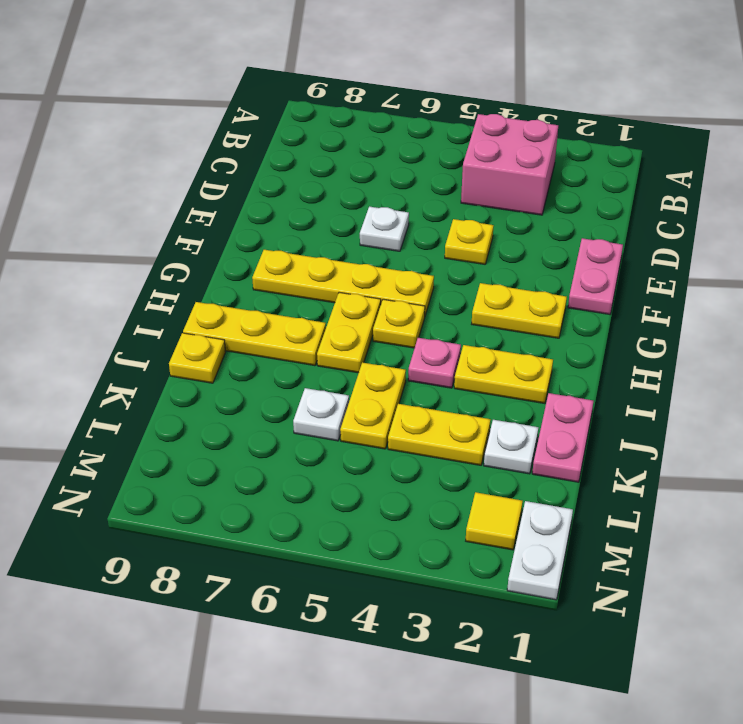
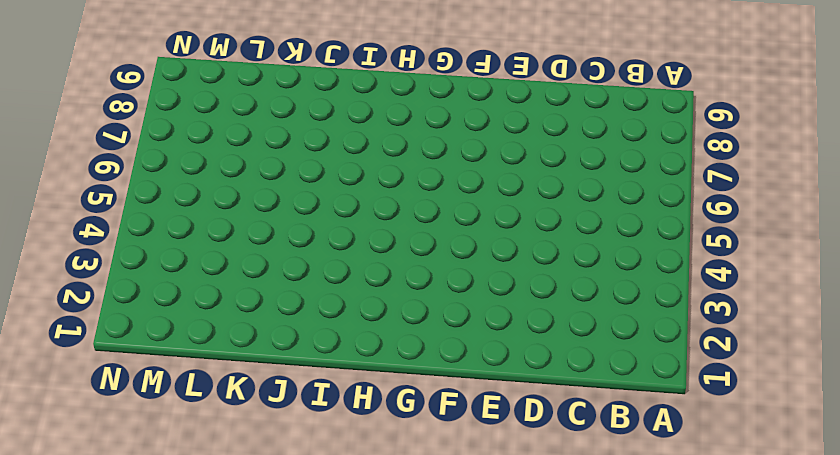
none -> pink brick B3:C4 level 1
none -> pink plate E1:F1 level 1
none -> yellow plate E4 level 1

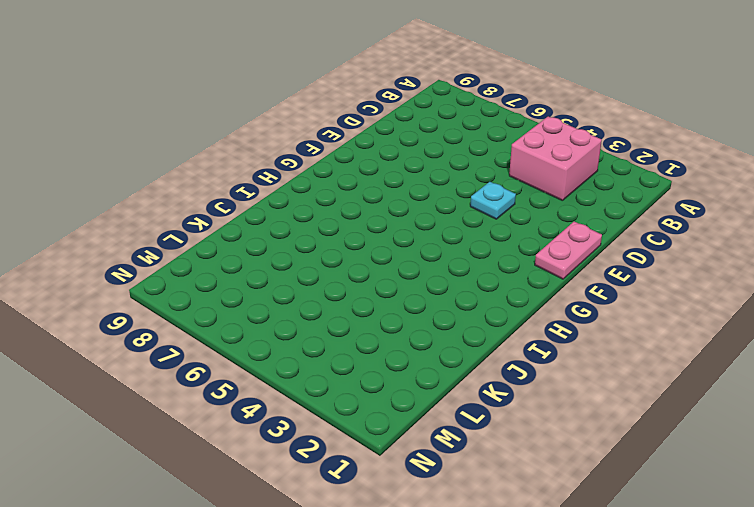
cyan plate E4 level 1 -> yellow plate E4 level 1
none -> white plate E6 level 1
none -> yellow plate G2:G3 level 1
none -> yellow plate G5:G8 level 1

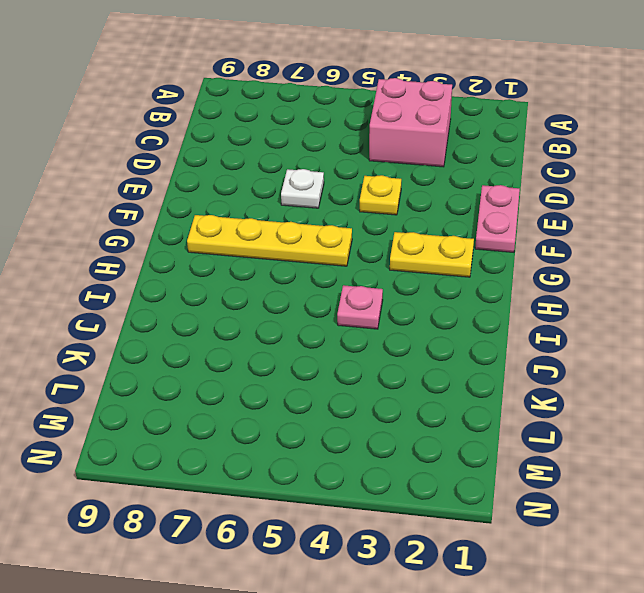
none -> yellow plate H5 level 1
none -> yellow plate H6:I6 level 1
none -> yellow plate I2:I3 level 1

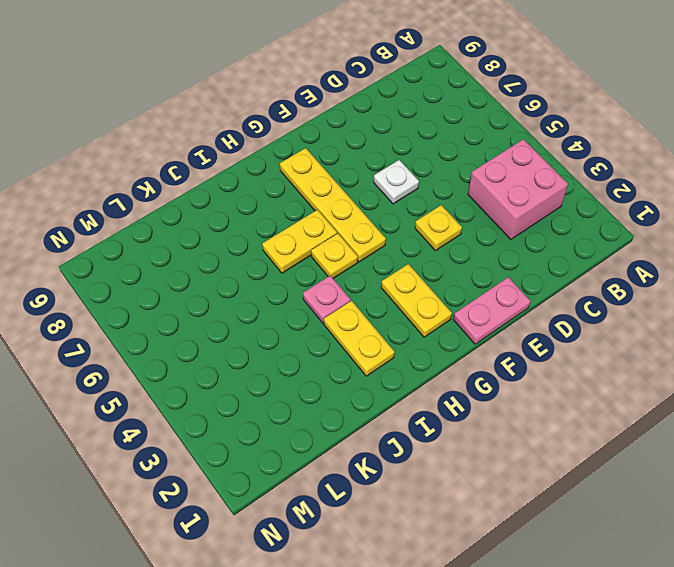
none -> yellow plate I7:I9 level 1
none -> pink plate J1:K1 level 1
none -> yellow plate J5:K5 level 1

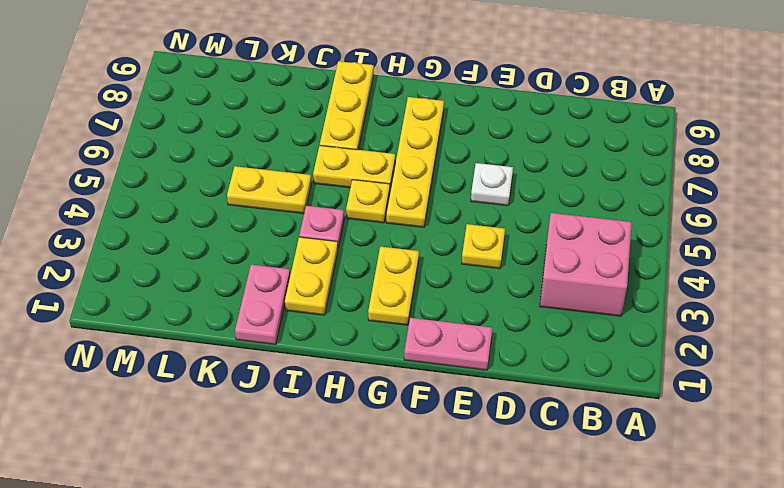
pink plate J1:J2 level 1 -> pink plate J1:K1 level 1
none -> yellow plate J9 level 1
none -> white plate K2 level 1
none -> yellow plate K3:K4 level 1

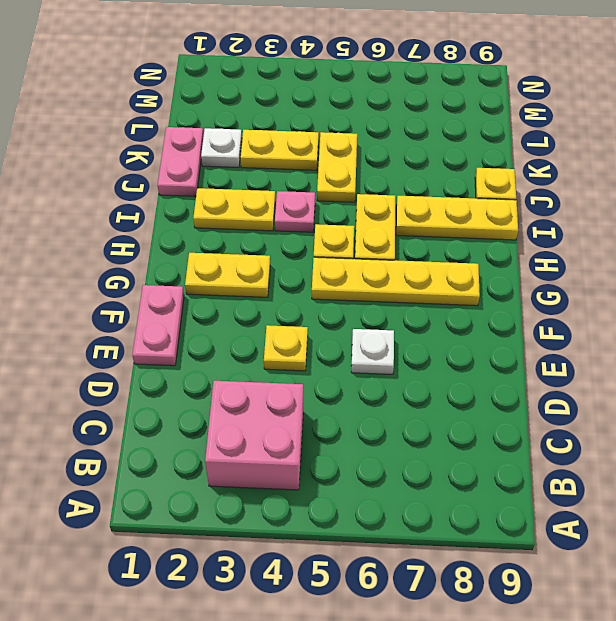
none -> white plate K6 level 1
none -> white plate M1:N1 level 1
none -> yellow tile M2 level 1

